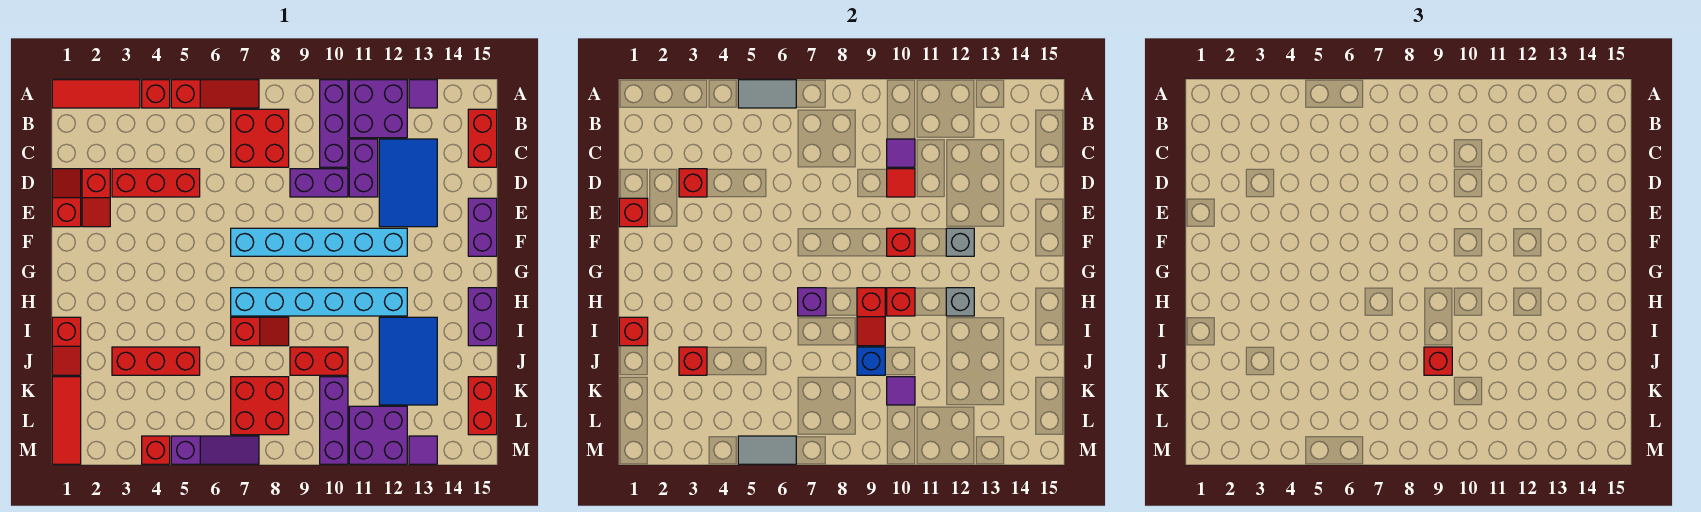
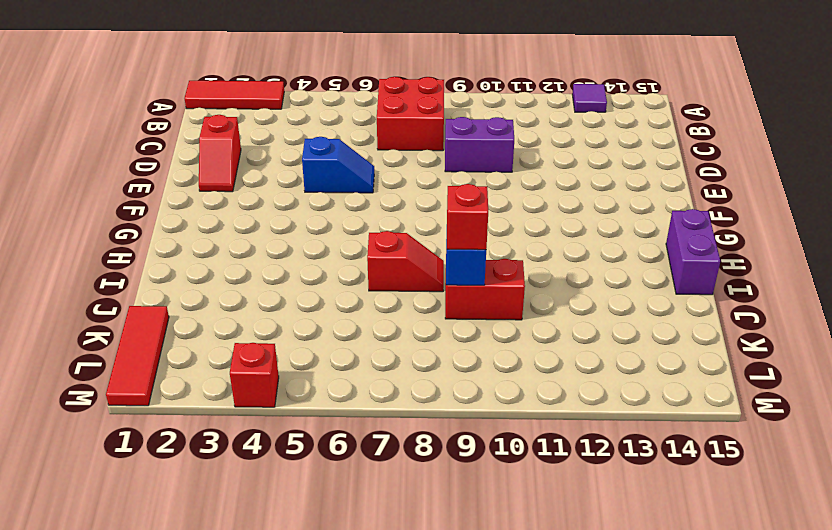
blue slope E5:E6 level 1 top 5 -> none
none -> red brick A4 level 1
none -> red slope A5:A7 level 1 top 5
none -> purple brick A10:C10 level 1
none -> purple brick A11:B12 level 1

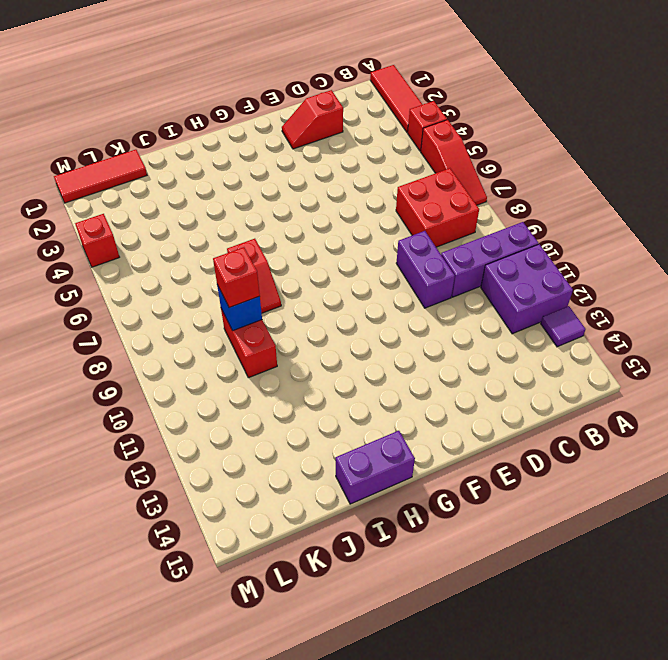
none -> red brick B15:C15 level 1
none -> purple brick C11:D11 level 1
none -> blue tile C12:E13 level 1
none -> red slope D1:E1 level 1 top E

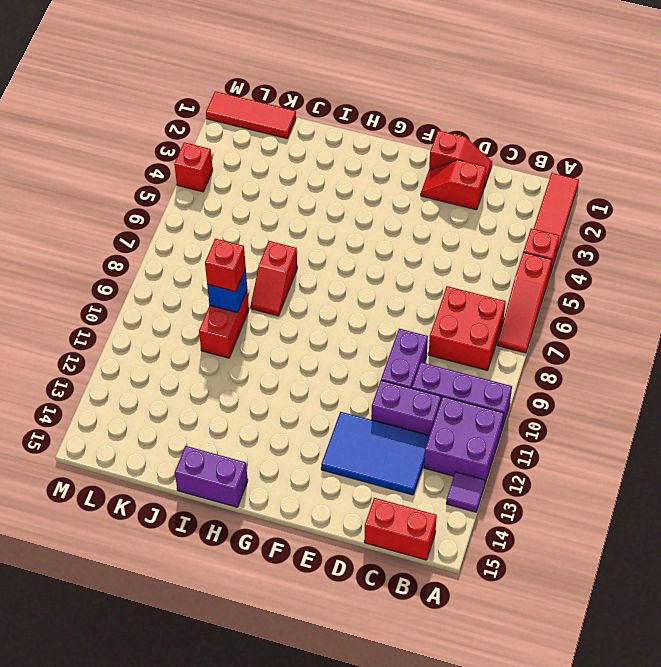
none -> red brick D3:D5 level 1
none -> purple brick E15:F15 level 1
none -> cyan brick F7:F12 level 1
none -> cyan brick H7:H12 level 1

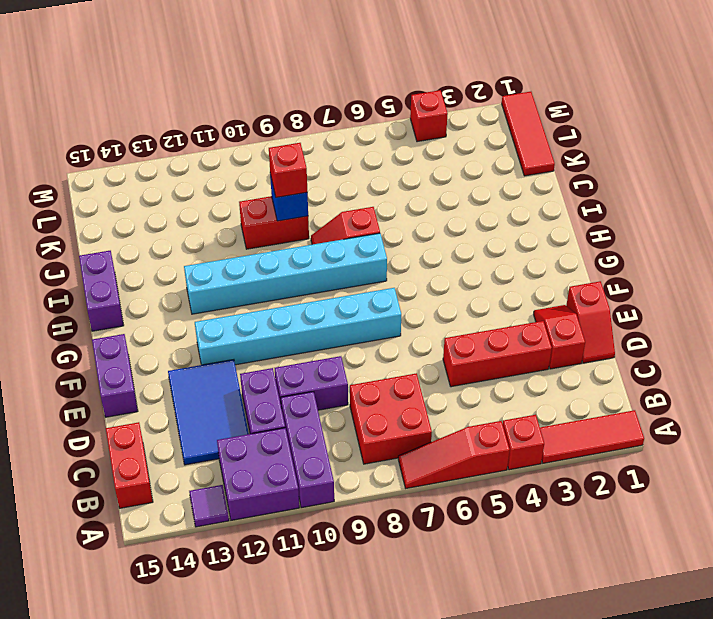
none -> red slope I1:J1 level 1 top I
none -> blue tile I12:K13 level 1
none -> red brick J3:J5 level 1
none -> red brick K7:L8 level 1

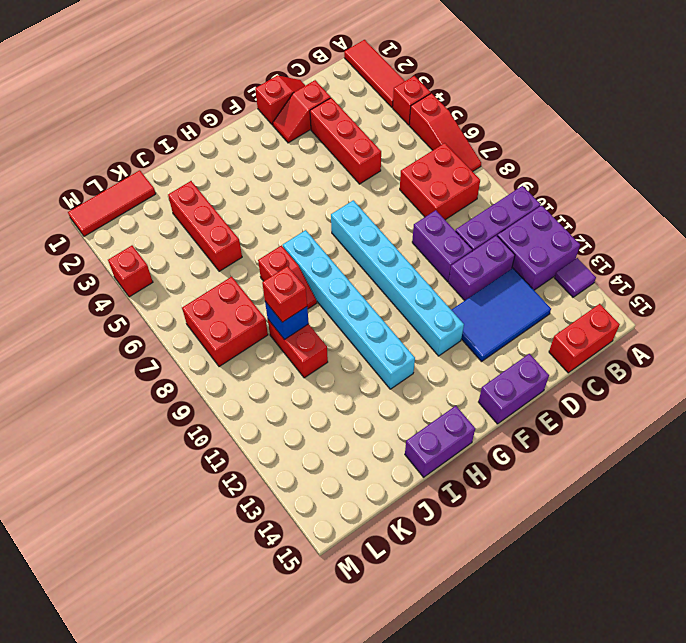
none -> red slope I1:J1 level 1 top I
none -> blue tile I12:K13 level 1
none -> purple brick K10:M10 level 1
none -> red brick K15:L15 level 1

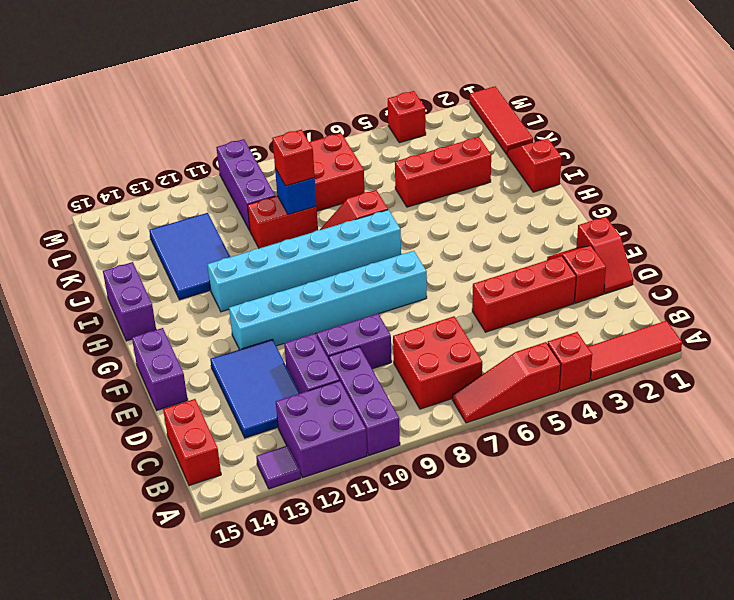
none -> red brick K15:L15 level 1
none -> purple brick L11:M12 level 1
none -> purple slope M5:M7 level 1 top 5
none -> purple tile M13 level 1

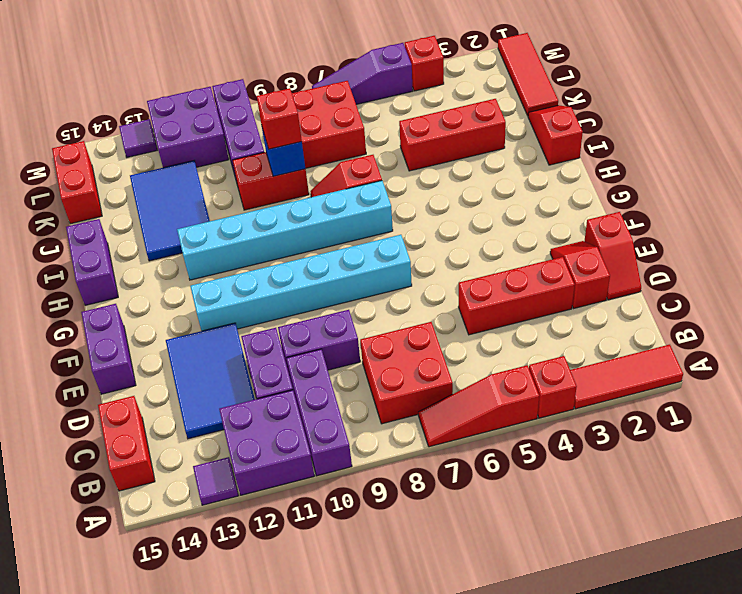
none -> grey tile A5:A6 level 2
none -> purple tile C10 level 2
none -> red brick D3 level 2
none -> red tile D10 level 2

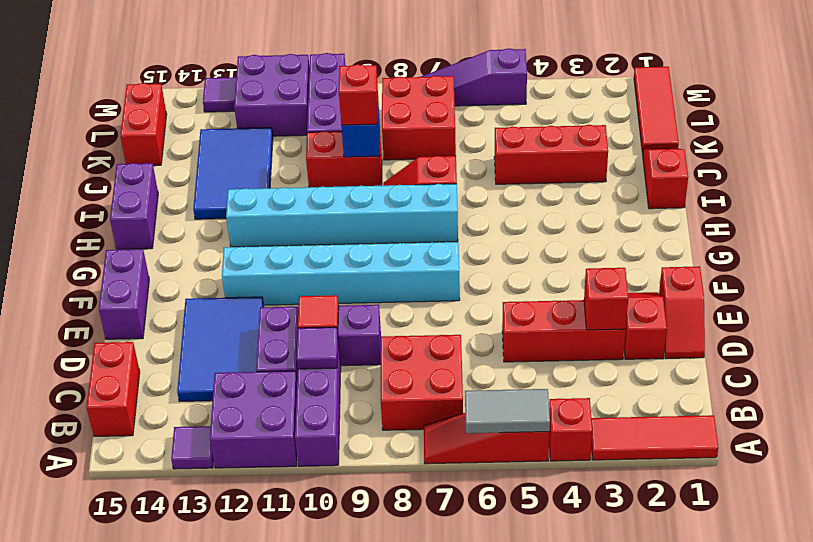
none -> red brick M4 level 1
none -> red brick E1 level 2
none -> red brick F10 level 2
none -> grey brick F12 level 2

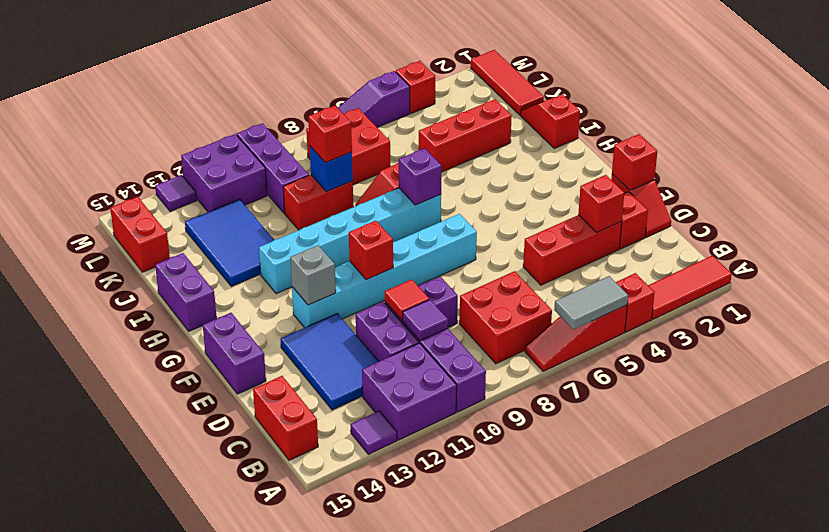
none -> red slope H9:I9 level 2 top H
none -> red brick H10 level 2
none -> grey brick H12 level 2
none -> red brick I1 level 2

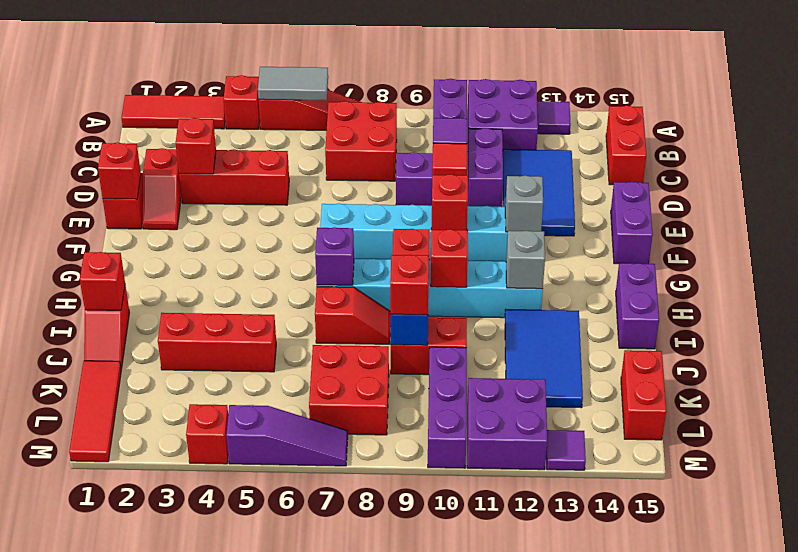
none -> red brick J3 level 2
none -> purple tile K10 level 2
none -> grey tile M5:M6 level 2

